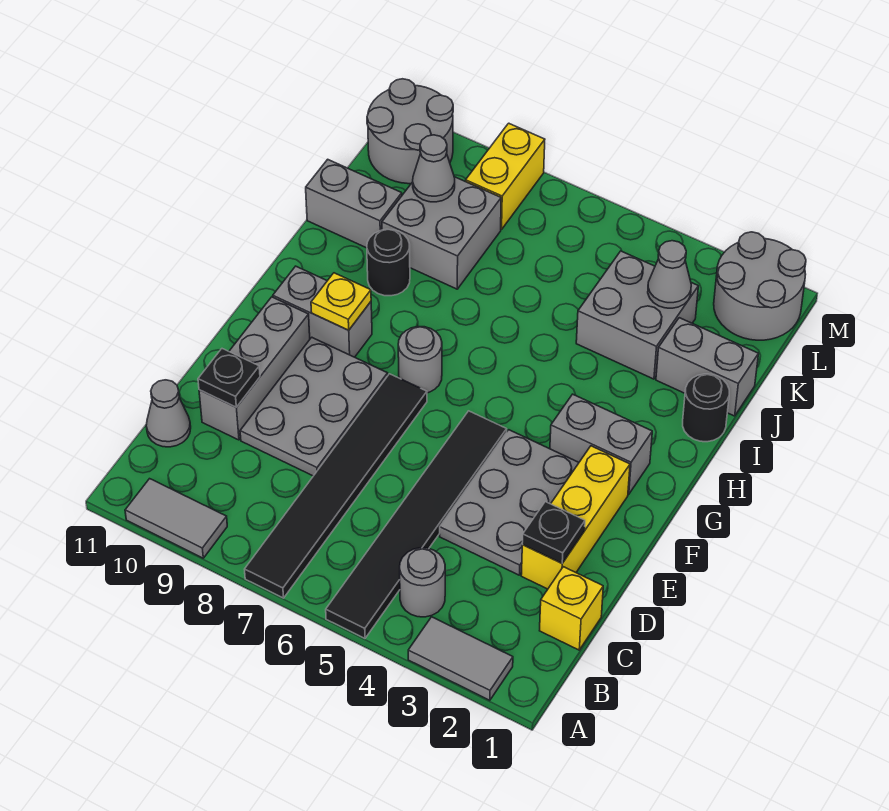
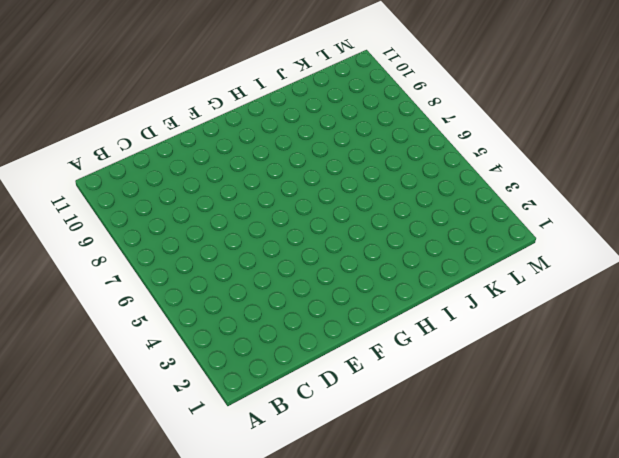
none -> grey tile A2:A3 level 1
none -> black tile A5:F5 level 1
none -> black tile A7:F7 level 1

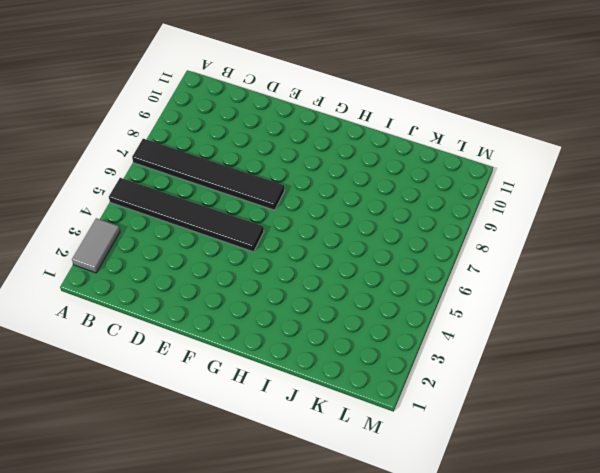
none -> grey tile A9:A10 level 1
none -> grey round brick B4 level 1
none -> yellow brick C1 level 1

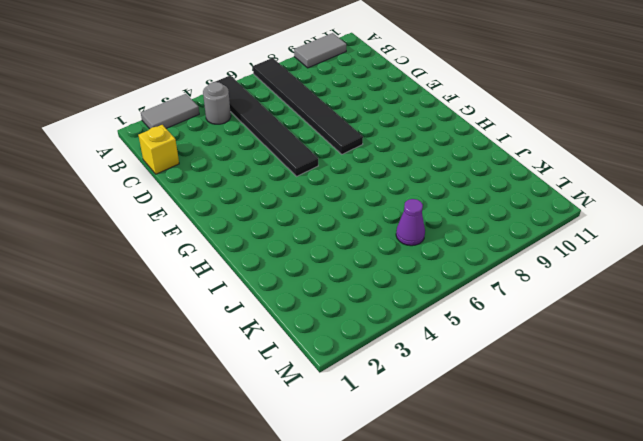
purple cone K6 level 1 -> none
none -> grey cone C11 level 1
none -> yellow brick D2:F2 level 1
none -> grey plate D3:F4 level 1

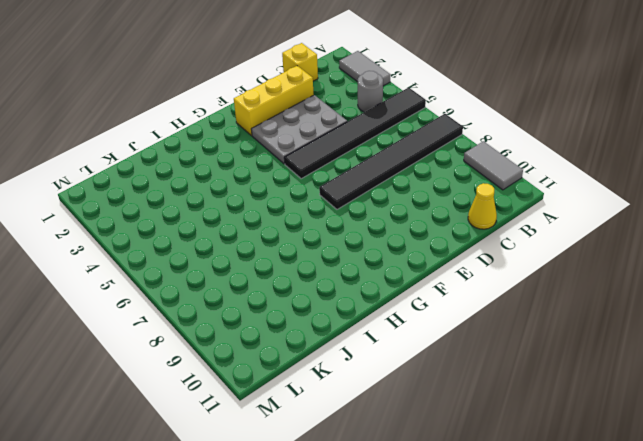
yellow cone C11 level 1 -> grey cone C11 level 1
none -> grey plate D8:F9 level 1
none -> grey brick D10:F10 level 1
none -> grey brick G2:G3 level 1

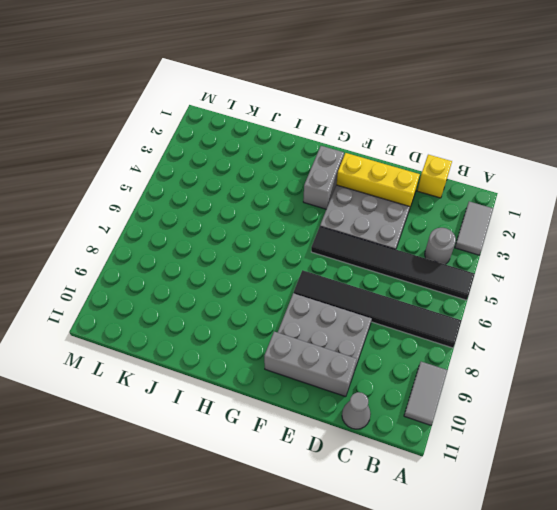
none -> grey round brick G7 level 1
none -> grey brick G9:G10 level 1
none -> black round brick I1 level 1

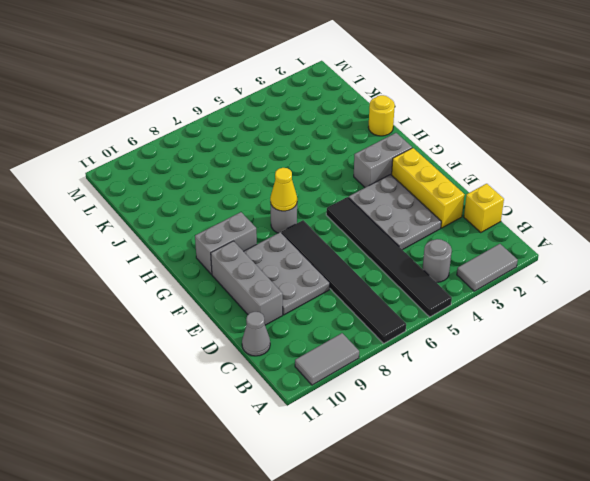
yellow cone G7 level 2 -> none
yellow round brick I1 level 1 -> black round brick I1 level 1
none -> black round brick I9 level 1
none -> grey brick J1:J2 level 1
none -> grey brick J3:K4 level 1

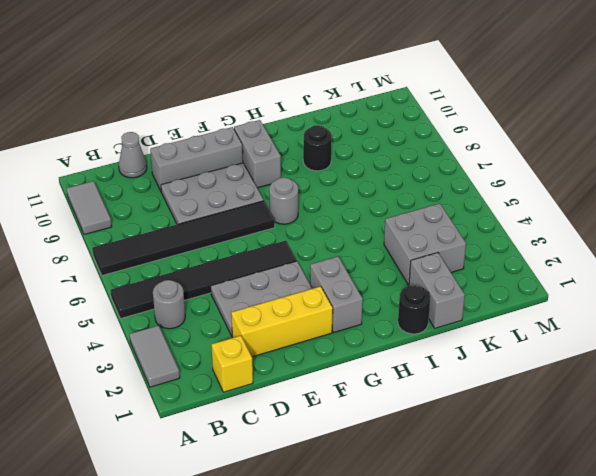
none -> grey brick J8:K9 level 1
none -> grey brick J10:J11 level 1
none -> grey round brick L1:M2 level 1

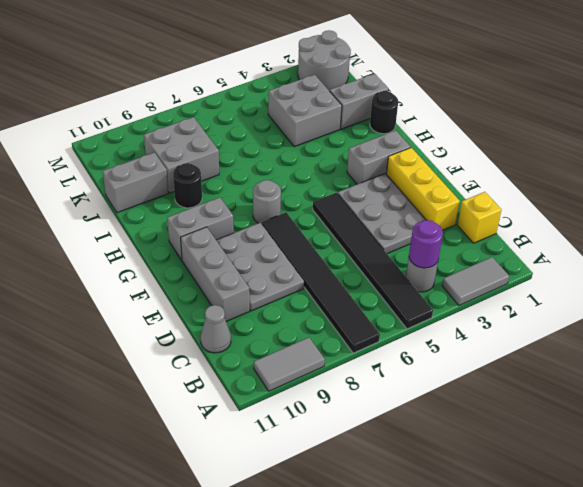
purple round brick B4 level 2 -> none
none -> yellow brick L8:M8 level 1
none -> grey round brick L10:M11 level 1
none -> black plate D2 level 2

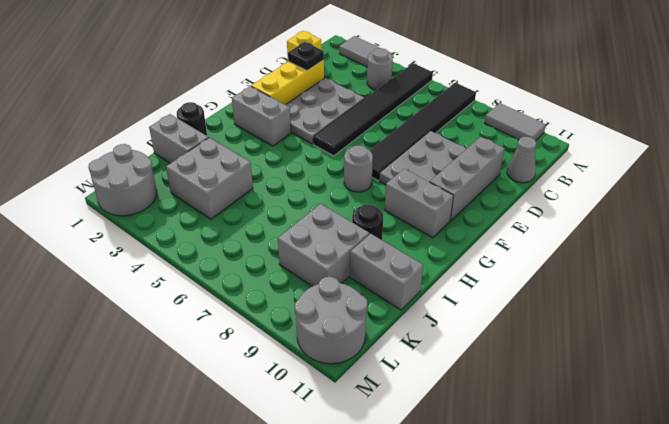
none -> yellow brick L8:M8 level 1
none -> black plate D10 level 2
none -> yellow plate G9 level 2

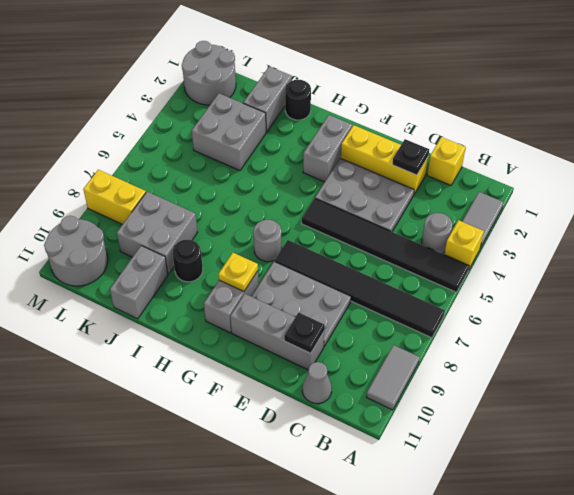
yellow brick A4 level 1 -> none
none -> grey cone K3 level 2
none -> grey cone K9 level 2

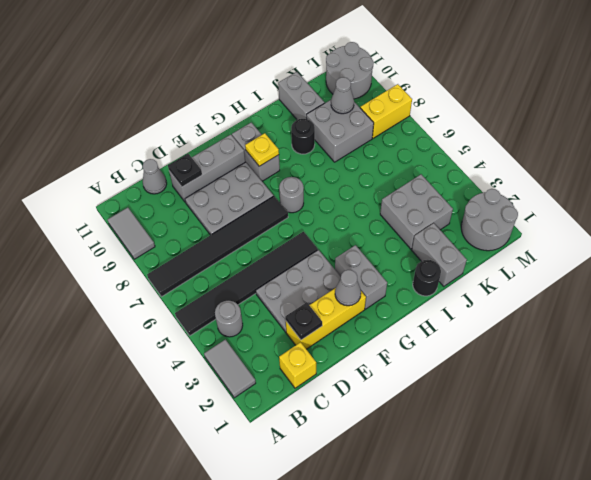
grey cone F2 level 2 -> grey cone K3 level 2

